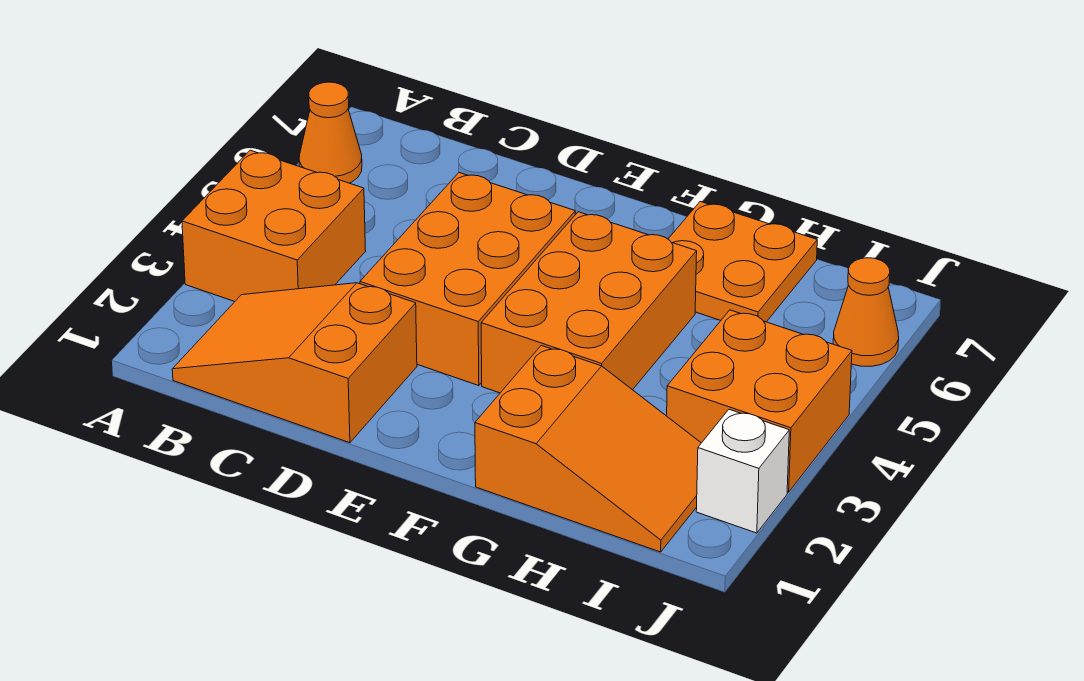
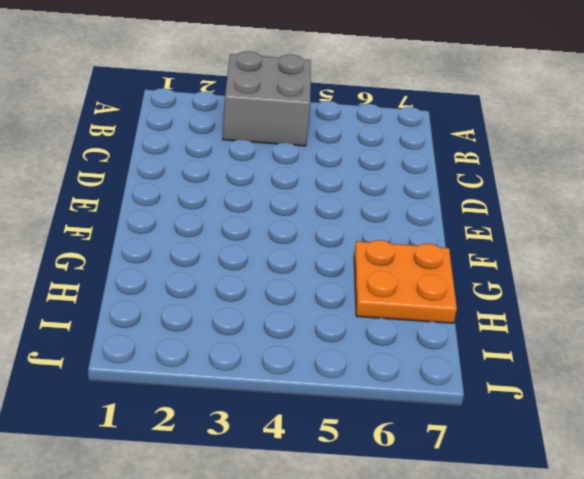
grey brick A3:B4 level 1 -> orange brick A3:B4 level 1
none -> orange cone A6 level 1
none -> orange slope B1:D2 level 1 top D

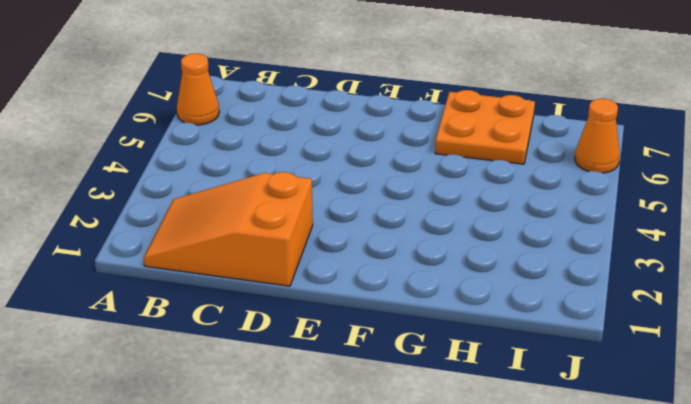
none -> orange brick A3:B4 level 1
none -> orange brick D3:E5 level 1

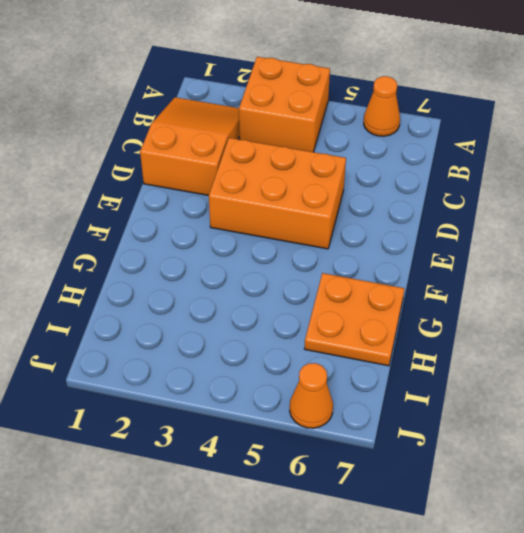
none -> orange brick F3:G5 level 1
none -> orange slope G1:I2 level 1 top G

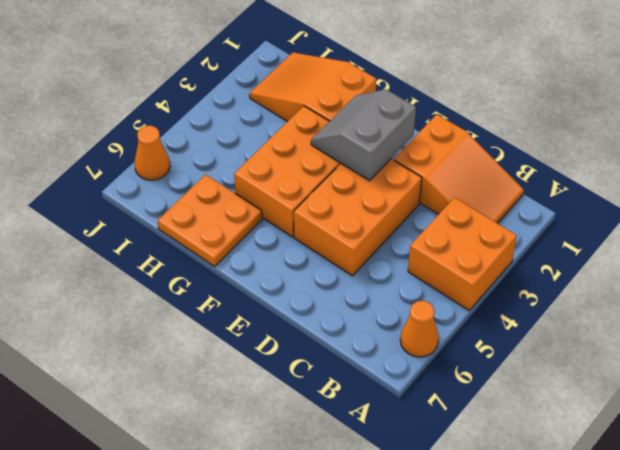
grey slope E2:F3 level 2 top E -> none
none -> orange brick I3:J4 level 1
none -> white brick J2 level 1

